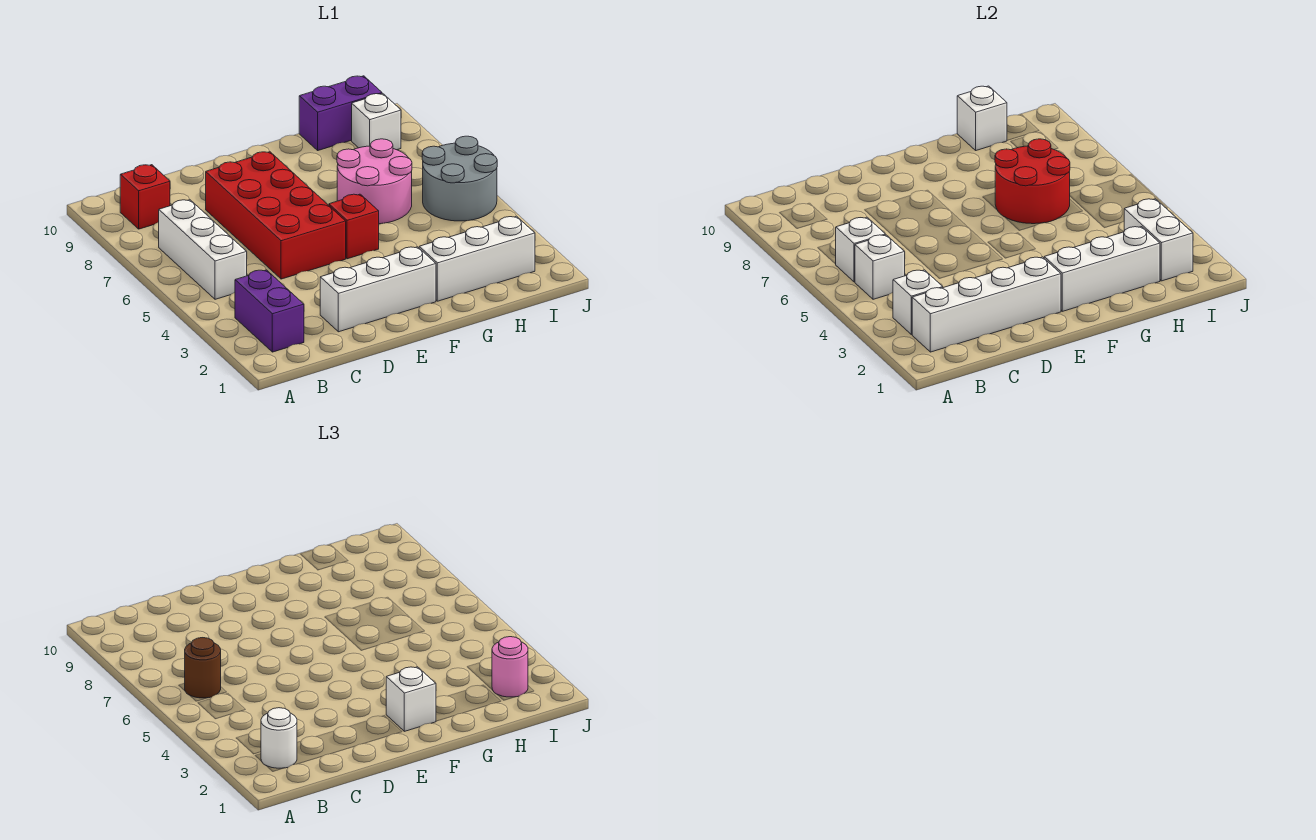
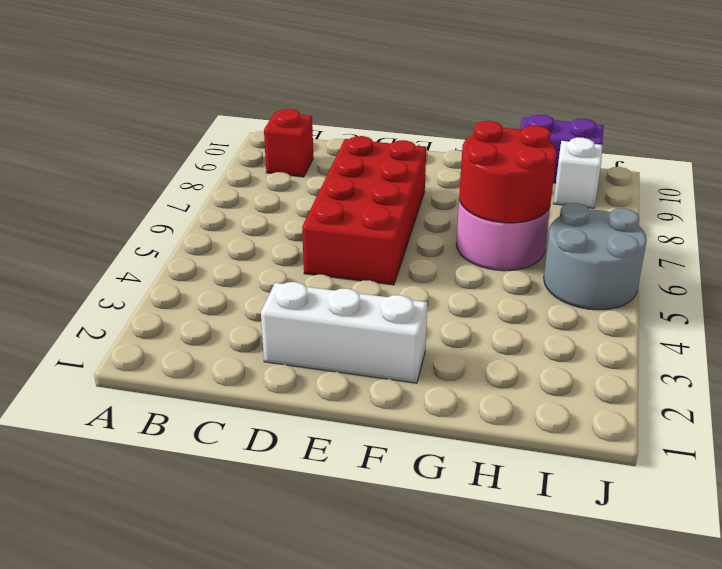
none -> purple brick B2:B3 level 1
none -> white brick B5:B7 level 1
none -> red brick F5 level 1

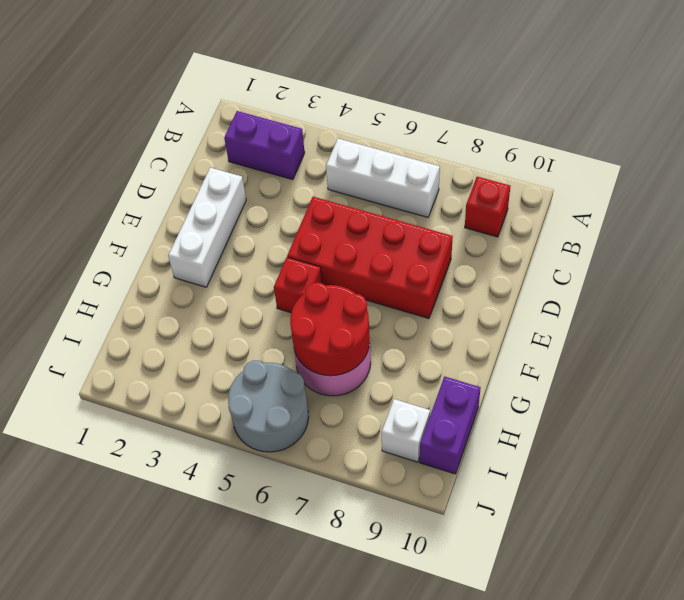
none -> white brick G2:I2 level 1
none -> white brick B2:E2 level 2
none -> white brick B3 level 2

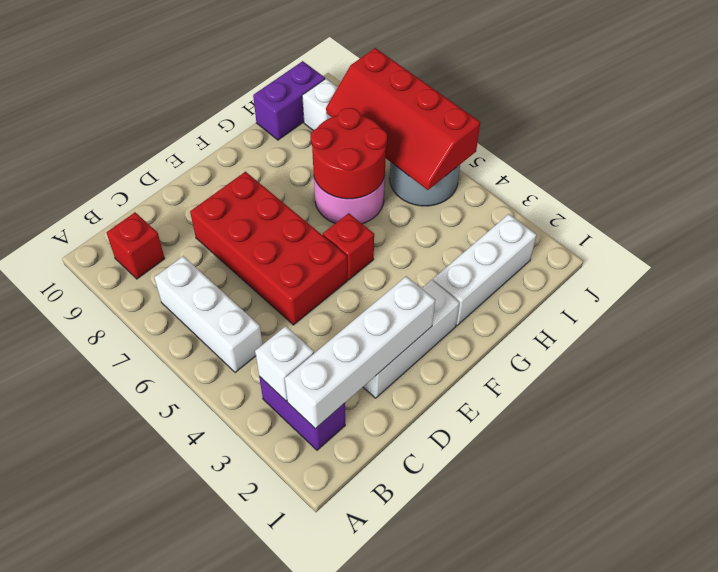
red slope I5:J8 level 2 top J -> none
none -> white brick B5 level 2
none -> white brick B6 level 2
none -> white brick F2:H2 level 2

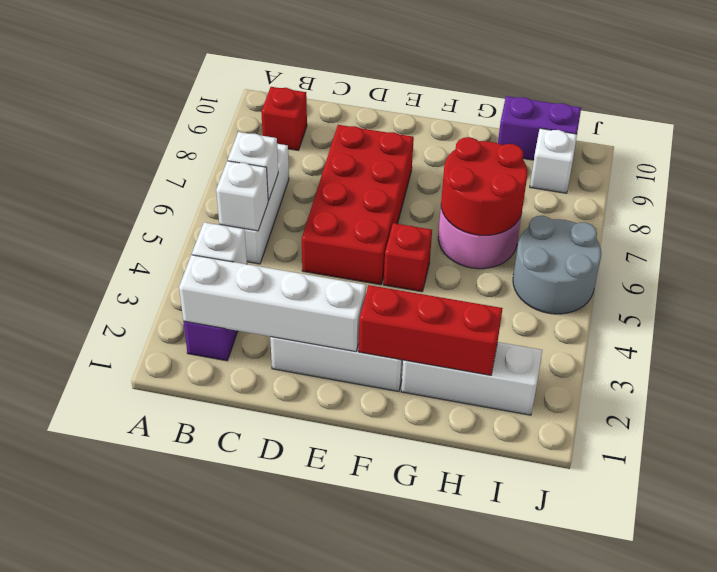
red brick F2:H2 level 2 -> white brick F2:H2 level 2
none -> white brick H10 level 2
none -> white brick I2:I3 level 2
none -> white round brick B2 level 3

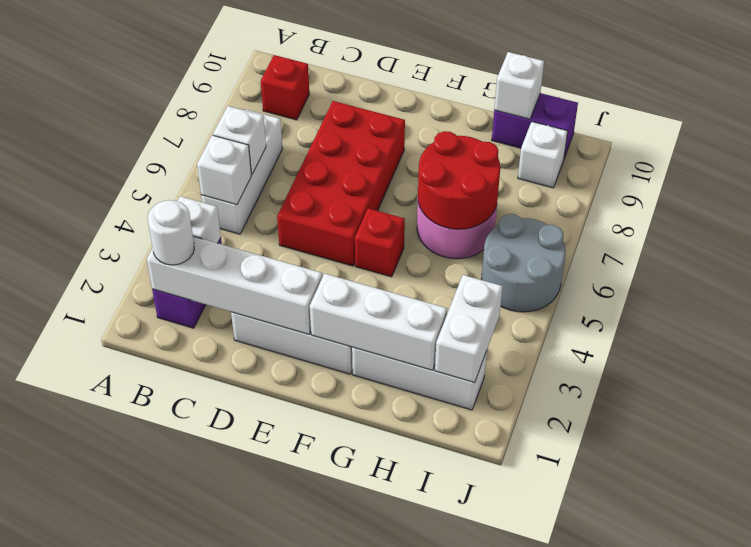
none -> brown round brick B6 level 3
none -> white brick F2 level 3
none -> pink round brick I2 level 3

